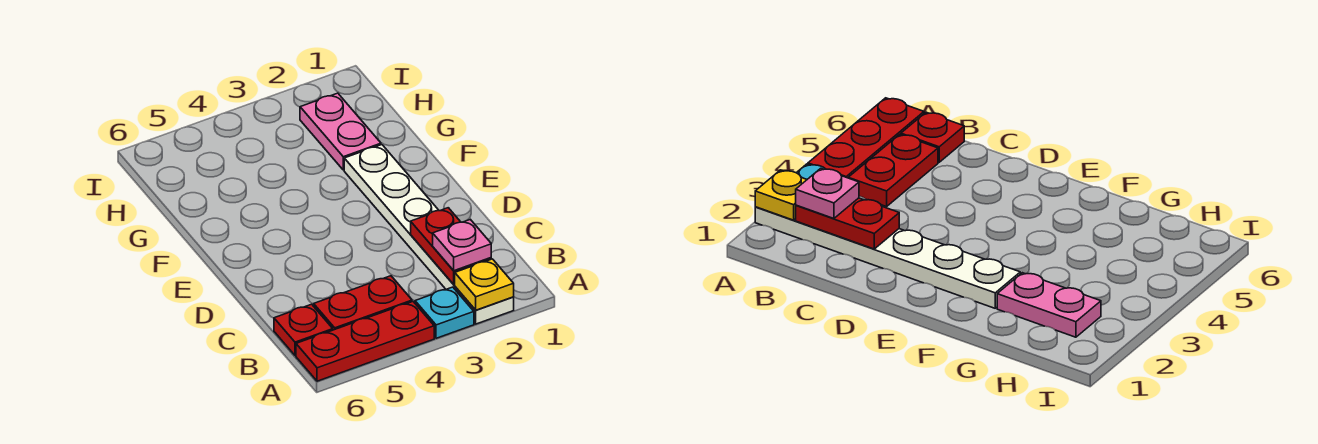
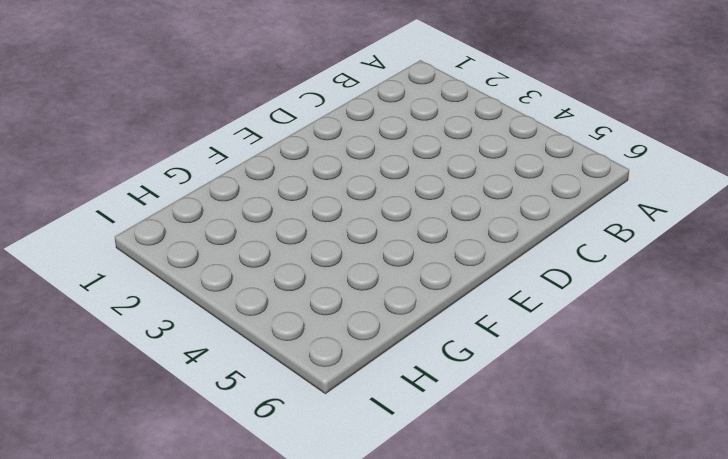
none -> white plate A2:F2 level 1
none -> cyan plate A3 level 1

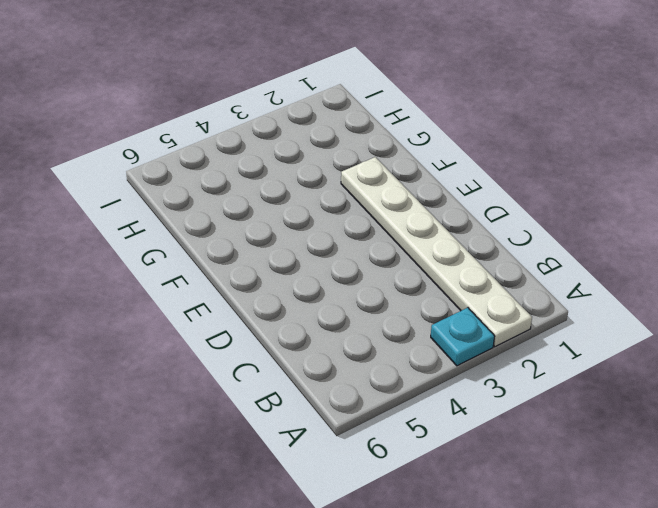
none -> red plate A4:A6 level 1
none -> red plate B4:B5 level 1

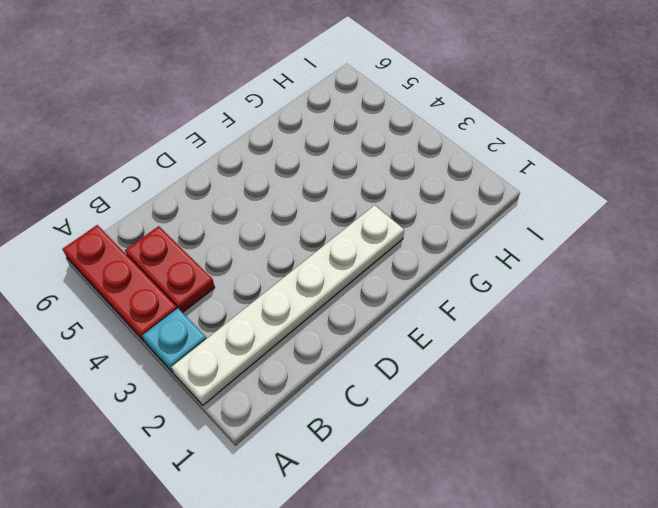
none -> red plate B6 level 1
none -> pink plate G2:H2 level 1

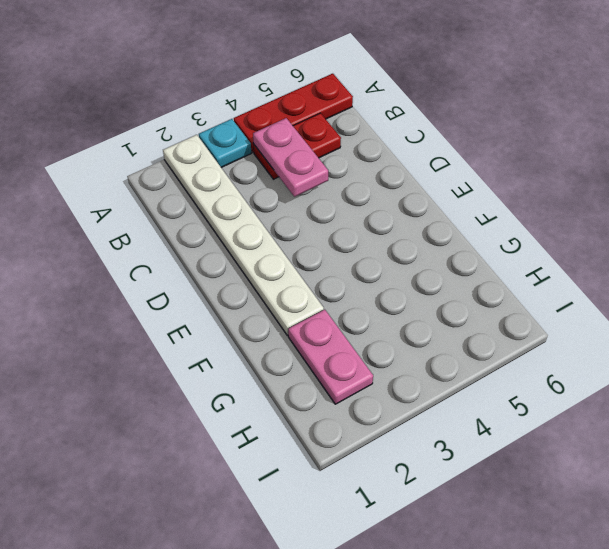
pink plate B4:C4 level 2 -> none
none -> red plate B6 level 1
none -> yellow plate A2 level 2

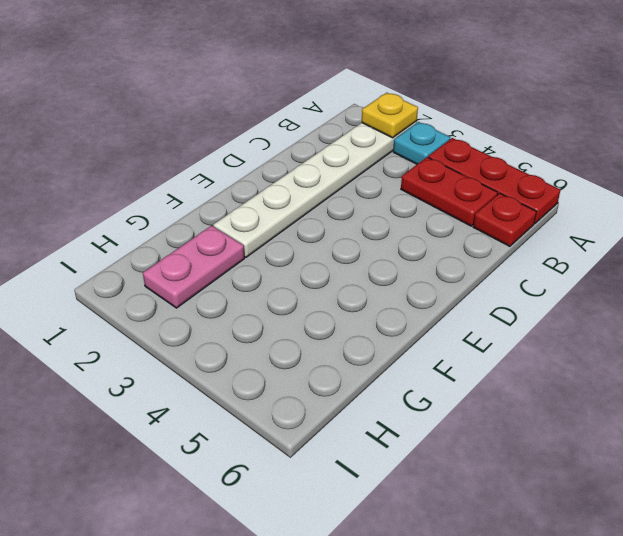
none -> red plate B2:C2 level 2
none -> pink plate B2 level 3

